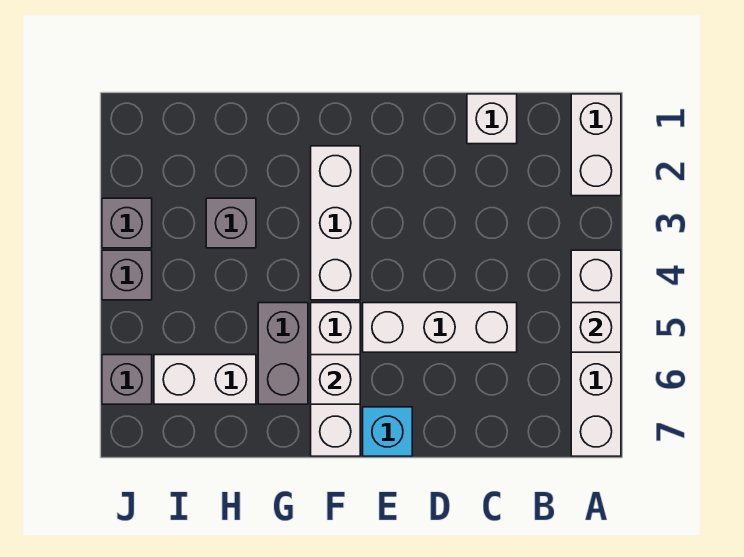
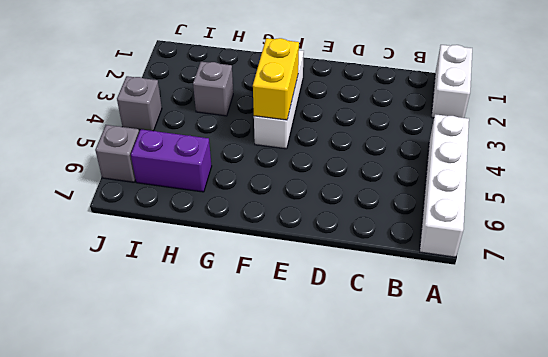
yellow brick F3:F4 level 2 -> none
purple brick H6:I6 level 1 -> white brick H6:I6 level 1
none -> white brick C1 level 1
none -> white brick C5:E5 level 1
none -> cyan brick E7 level 1

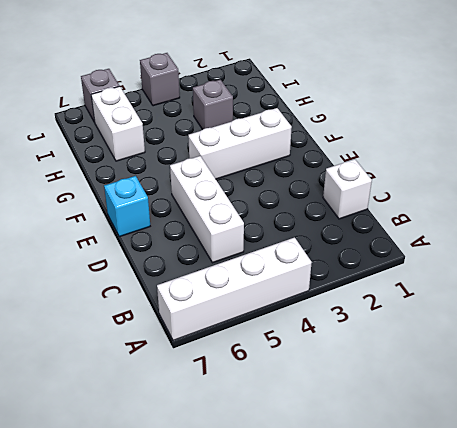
none -> white brick A1:A2 level 1
none -> white brick F5:F7 level 1
none -> grey brick G5:G6 level 1

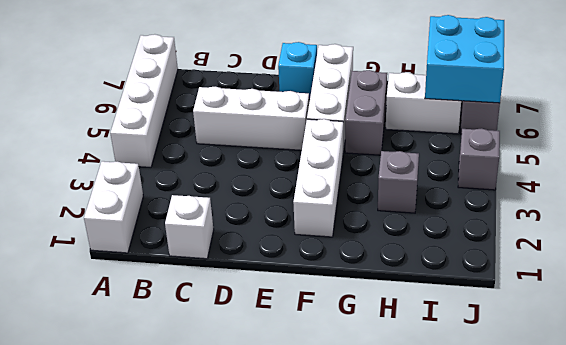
cyan brick I6:J7 level 2 -> none
none -> grey brick J3 level 1
none -> white brick A5 level 2
none -> white brick F6 level 2

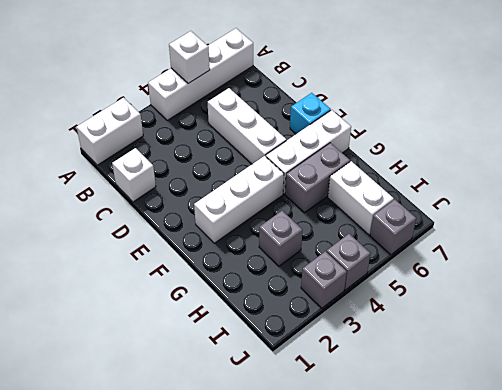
none -> white brick F6 level 2

